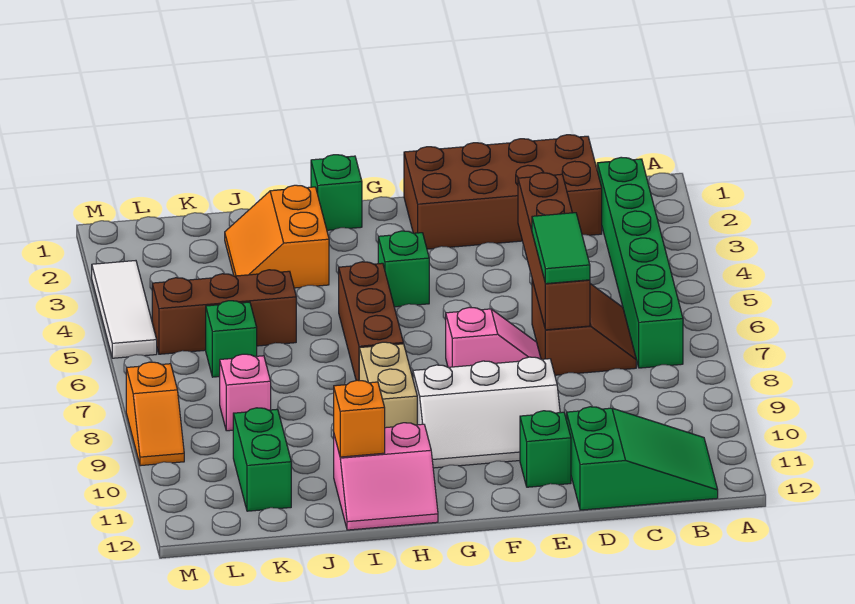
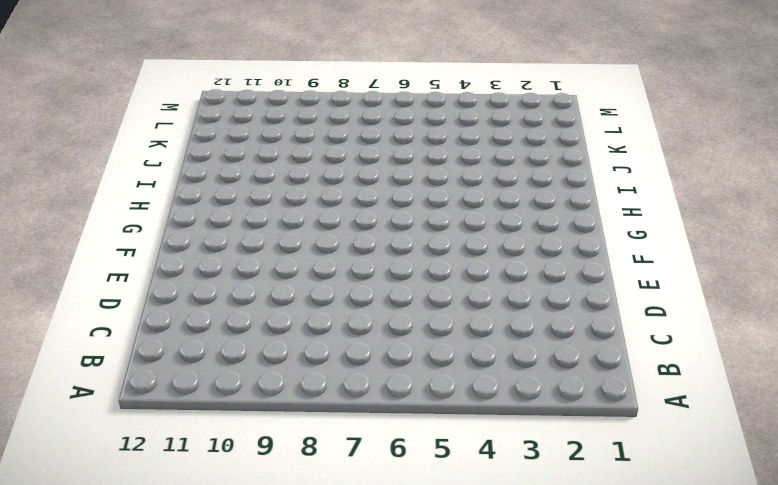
none -> green brick B2:B7 level 1
none -> green slope B11:D12 level 1 top D
none -> brown brick C1:F2 level 1

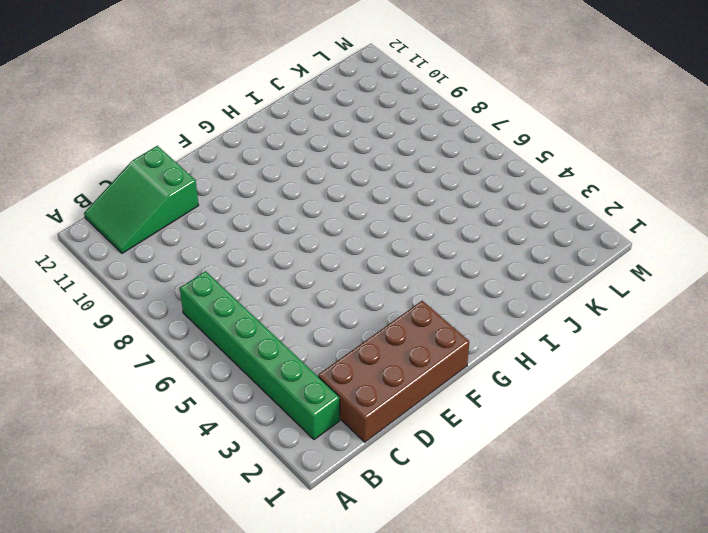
none -> brown slope C6:D7 level 1 top D
none -> pink slope E7:F7 level 1 top F
none -> white slope E9:G10 level 1 top 9

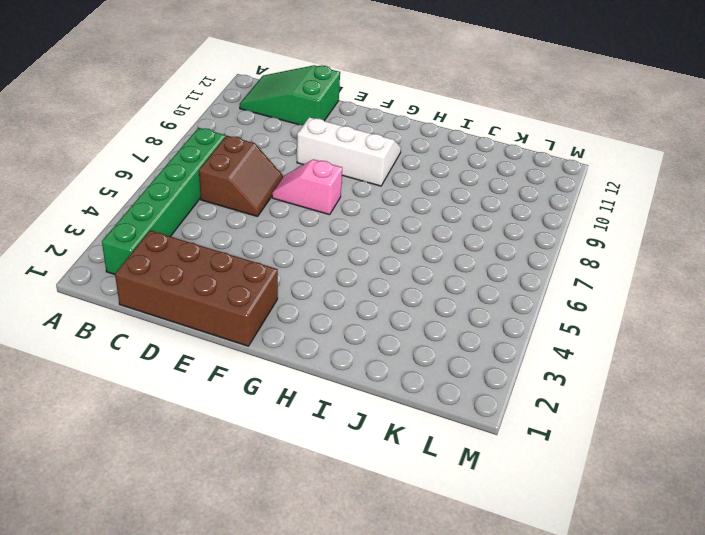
brown slope C6:D7 level 1 top C -> brown slope C6:D7 level 1 top D
none -> green brick E11 level 1
none -> green brick G4 level 1
none -> green brick H1 level 1

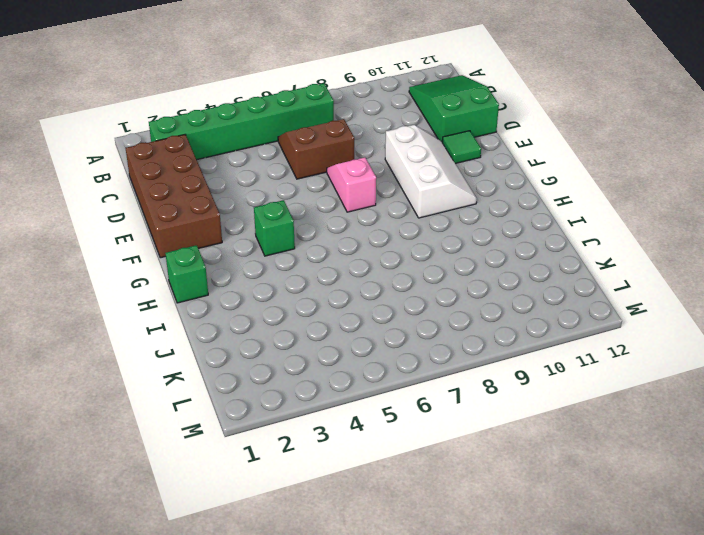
green tile E11 level 1 -> green brick E11 level 1
none -> brown brick H5:H7 level 1
none -> tan brick H8:H9 level 1
none -> pink slope H11:I12 level 1 top 11

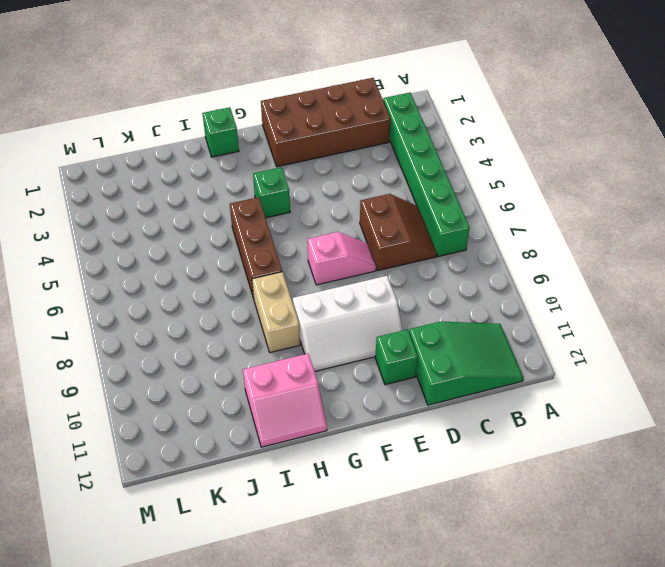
none -> orange slope I2:J3 level 1 top I
none -> brown brick J5:L5 level 1
none -> green brick K6 level 1

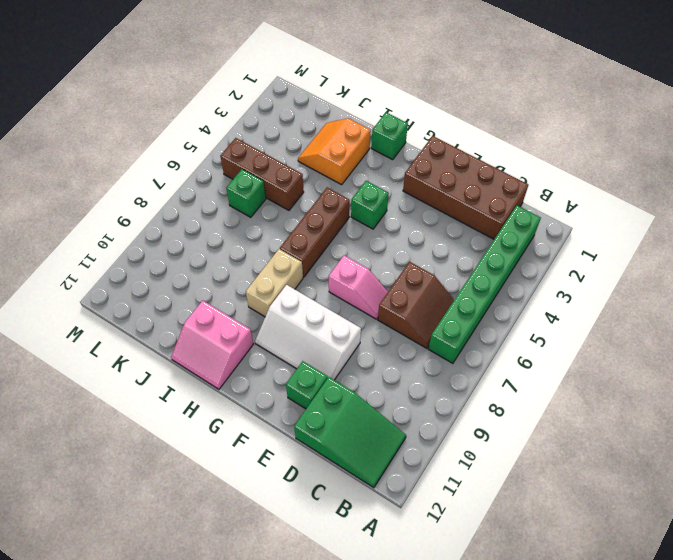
none -> pink brick K8 level 1
none -> green brick K10:K11 level 1
none -> white tile M3:M5 level 1

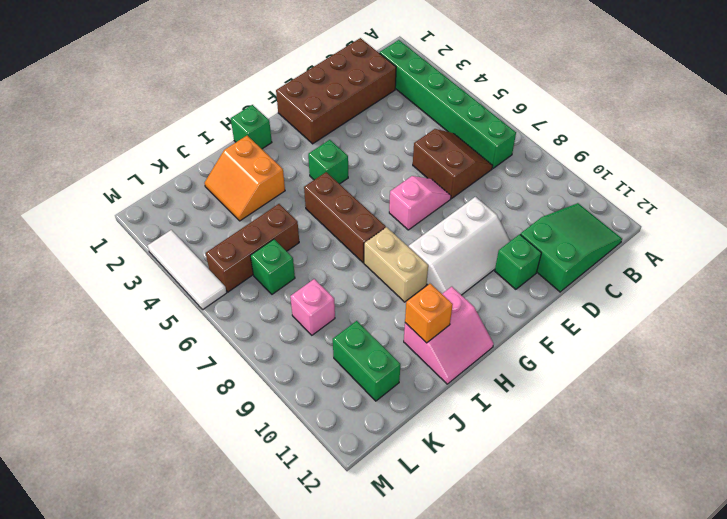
none -> orange slope M8:M9 level 1 top 8
none -> brown brick D4:D7 level 2
none -> green tile D6:D7 level 3

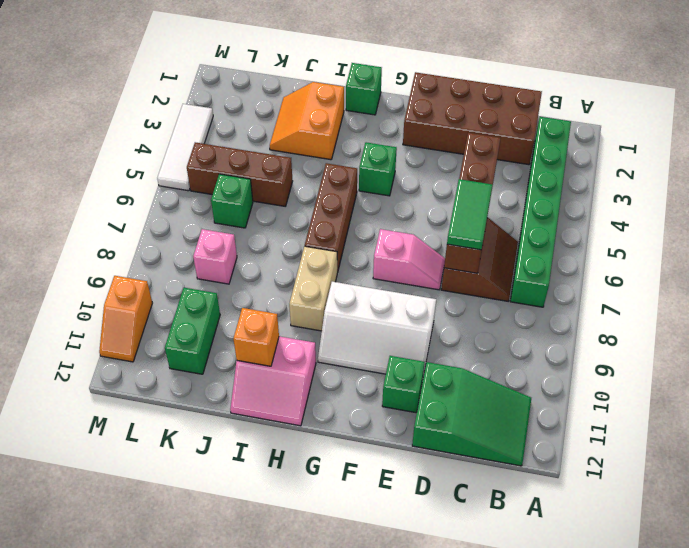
orange slope M10:M11 level 1 top 10 -> orange slope M8:M9 level 1 top 8

